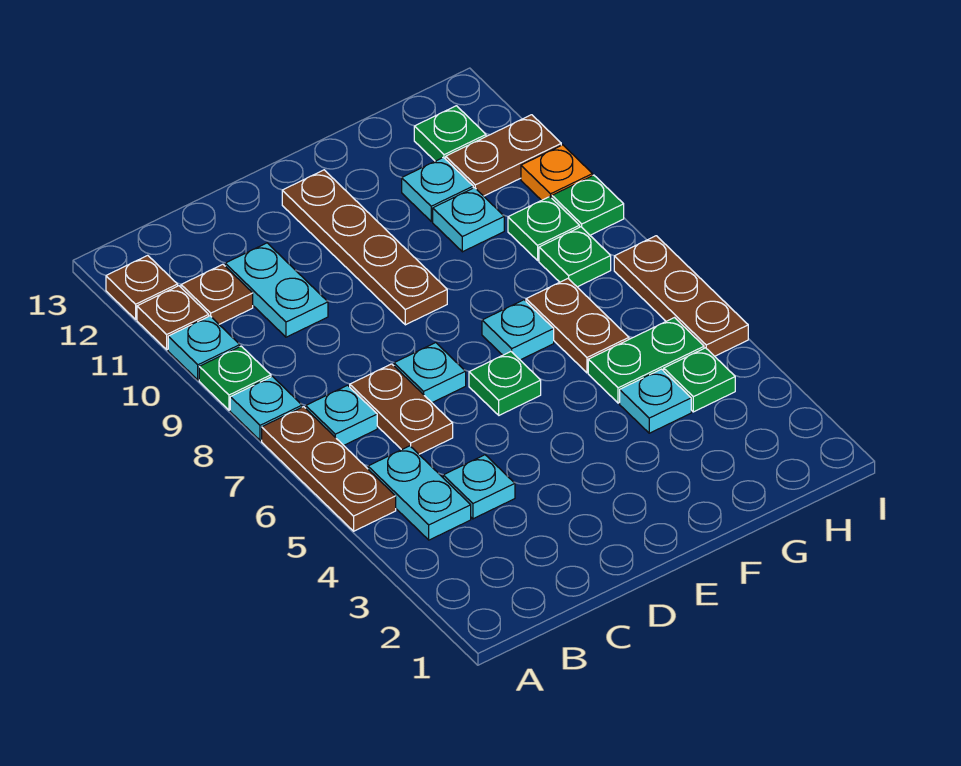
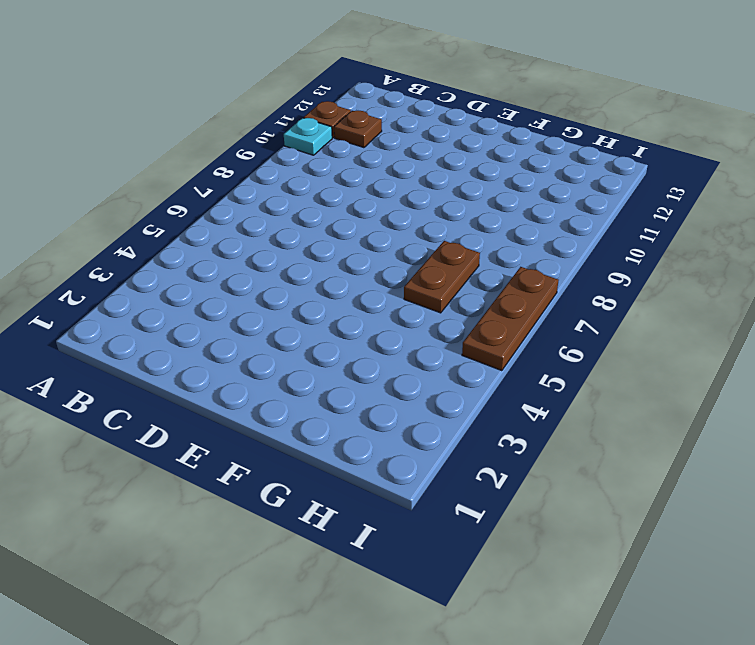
none -> brown plate A5:A7 level 1
none -> cyan plate A8 level 1
none -> green plate A9 level 1

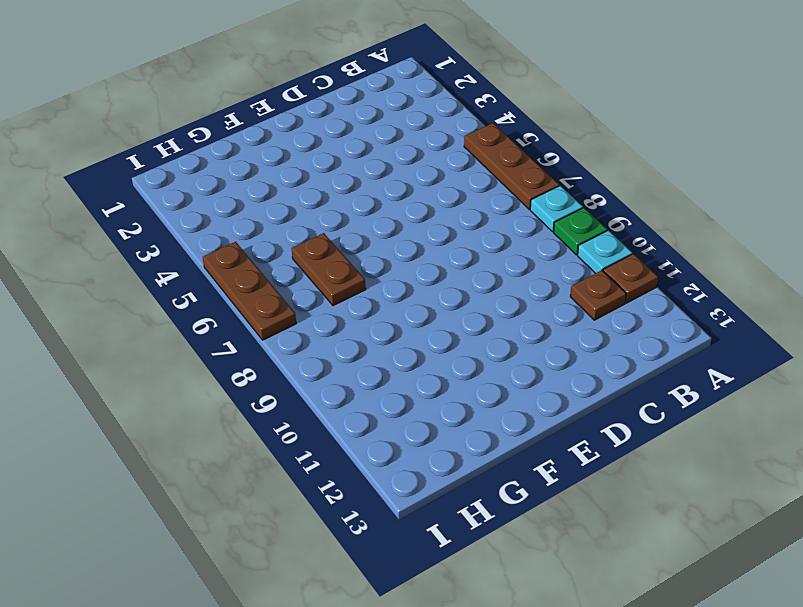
none -> brown plate A12 level 1
none -> cyan plate B4:B5 level 1
none -> cyan plate B7 level 1

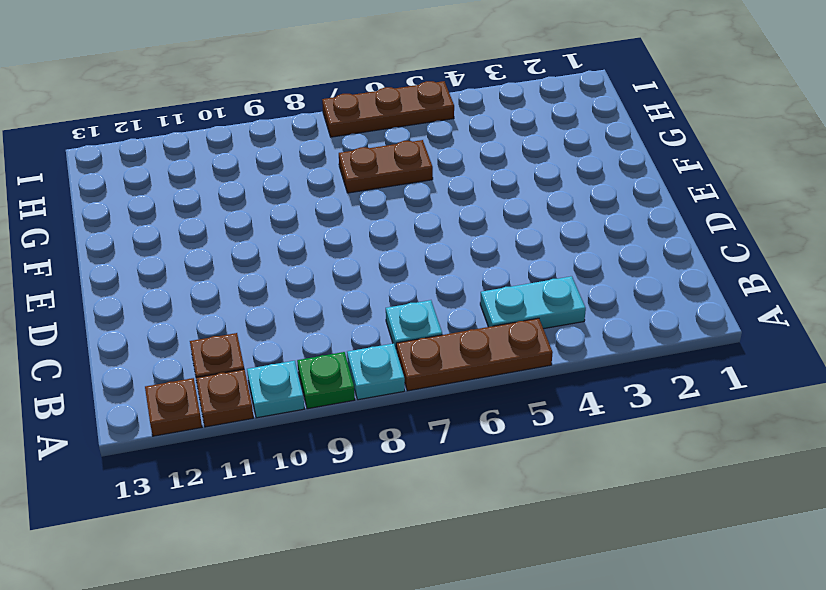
none -> cyan plate C4 level 1
none -> brown plate C6:C7 level 1
none -> cyan plate C10:C11 level 1

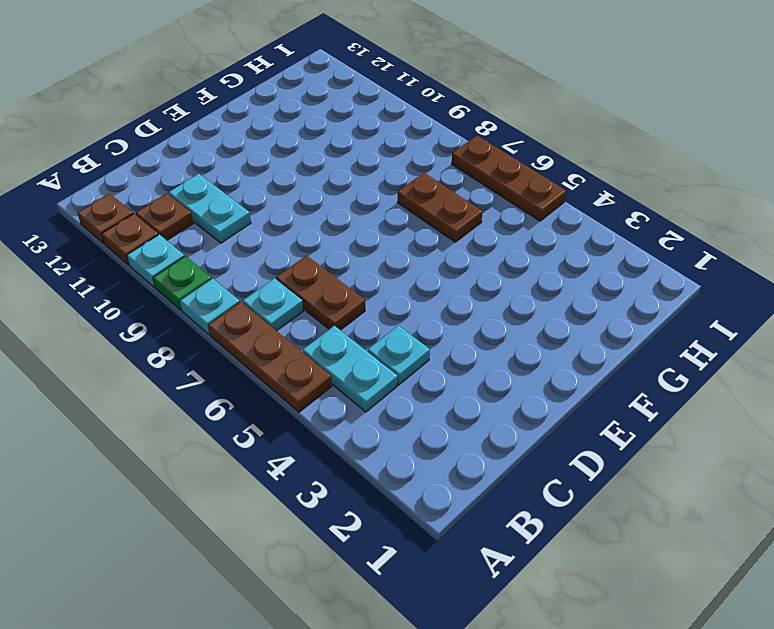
none -> cyan plate D7 level 1
none -> green plate E6 level 1
none -> brown plate E9:E12 level 1

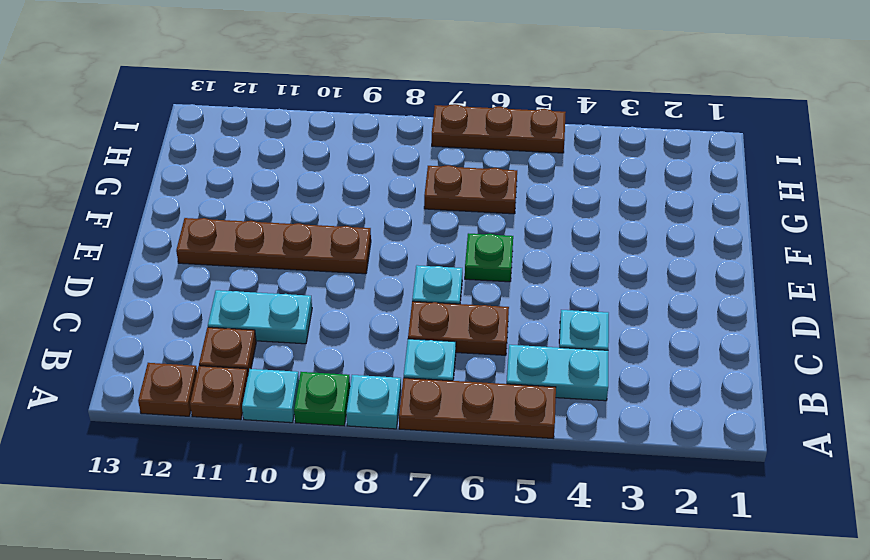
none -> cyan plate F7 level 1
none -> cyan plate G4 level 1
none -> green plate G5:H5 level 1

